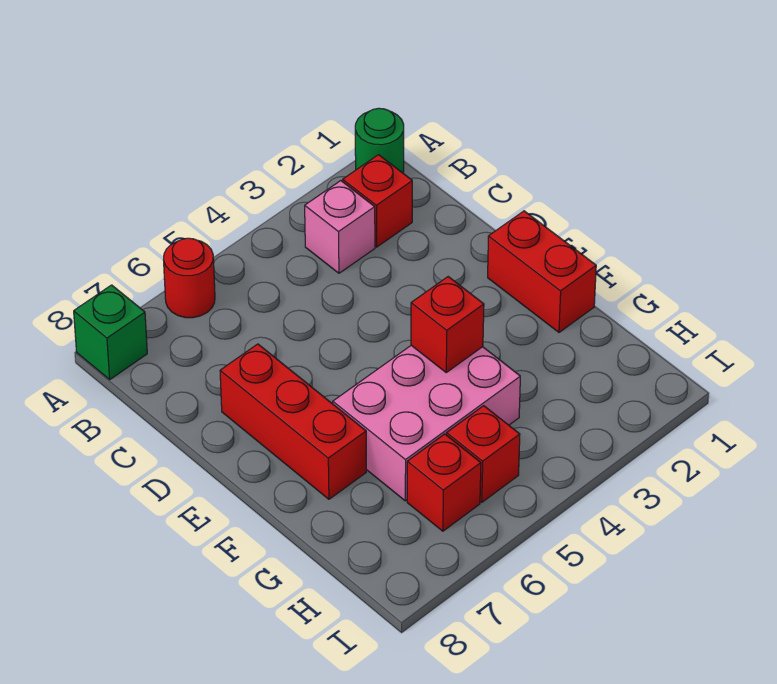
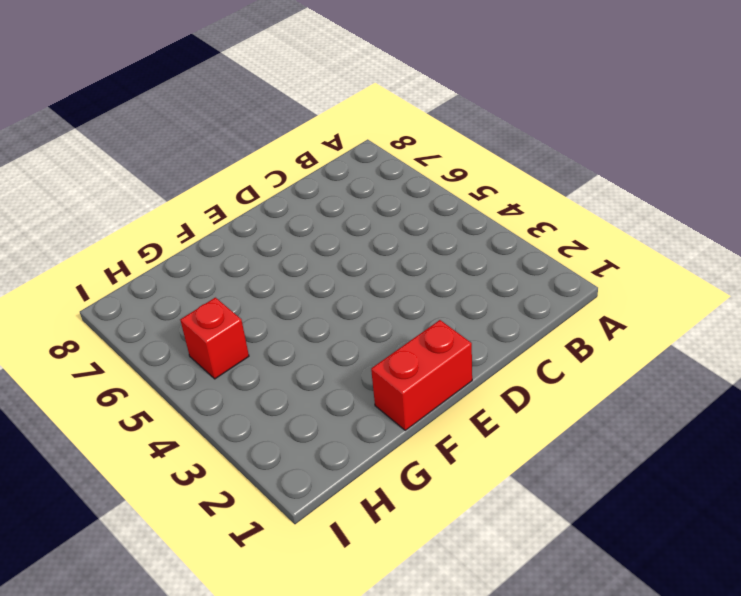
none -> green round brick A1 level 1
none -> red round brick A6 level 1

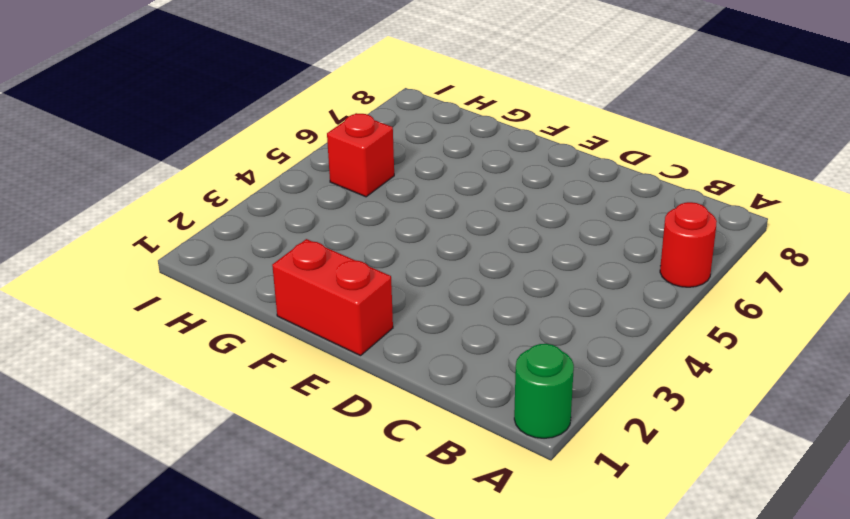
none -> green brick A8 level 1
none -> red brick B2 level 1

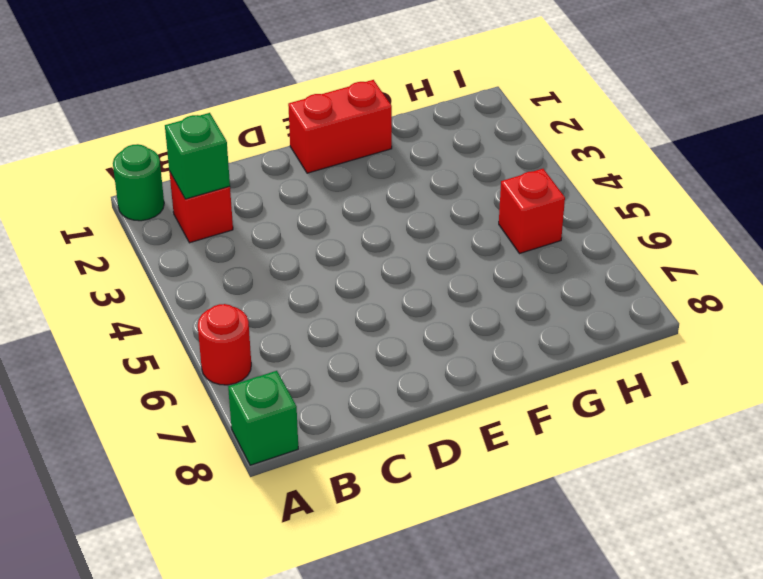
green brick B2 level 2 -> none
none -> pink brick B3 level 1
none -> red brick D7:F7 level 1

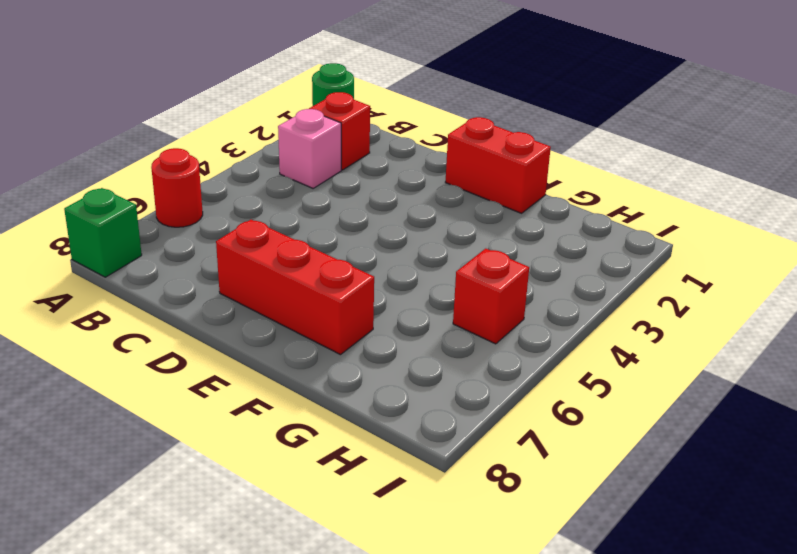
none -> pink brick F4:G6 level 1
none -> red brick H6 level 1

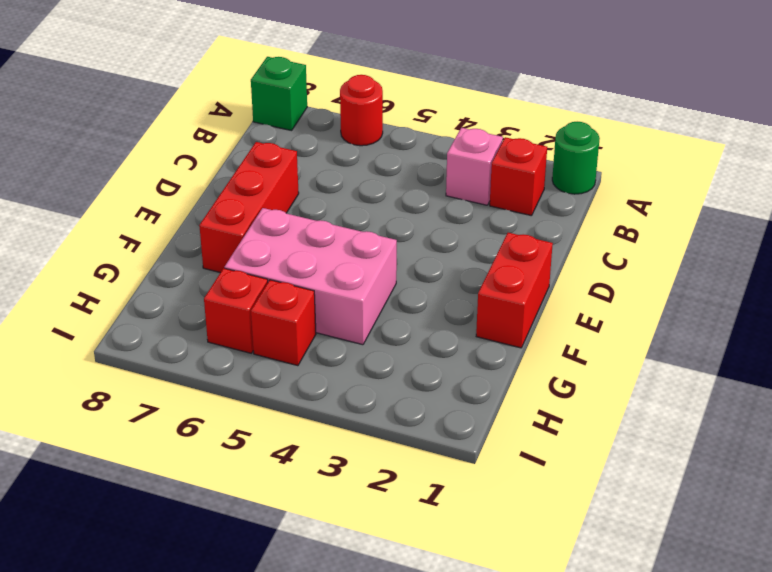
none -> red brick F4 level 2

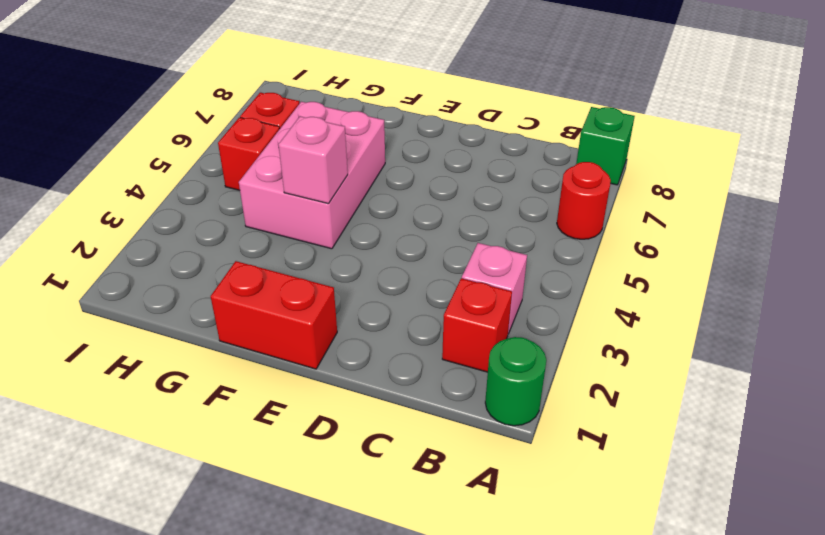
pink brick F4 level 2 -> red brick F4 level 2
none -> red brick D7:F7 level 1

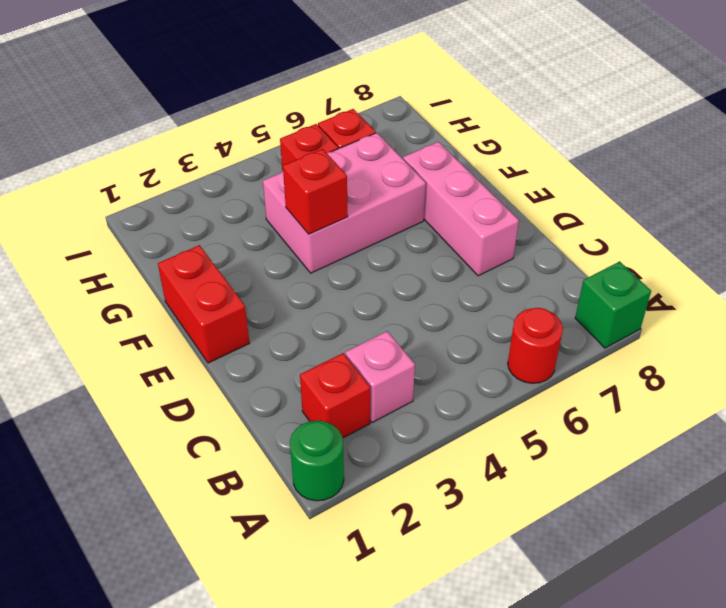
pink brick D7:F7 level 1 -> red brick D7:F7 level 1

